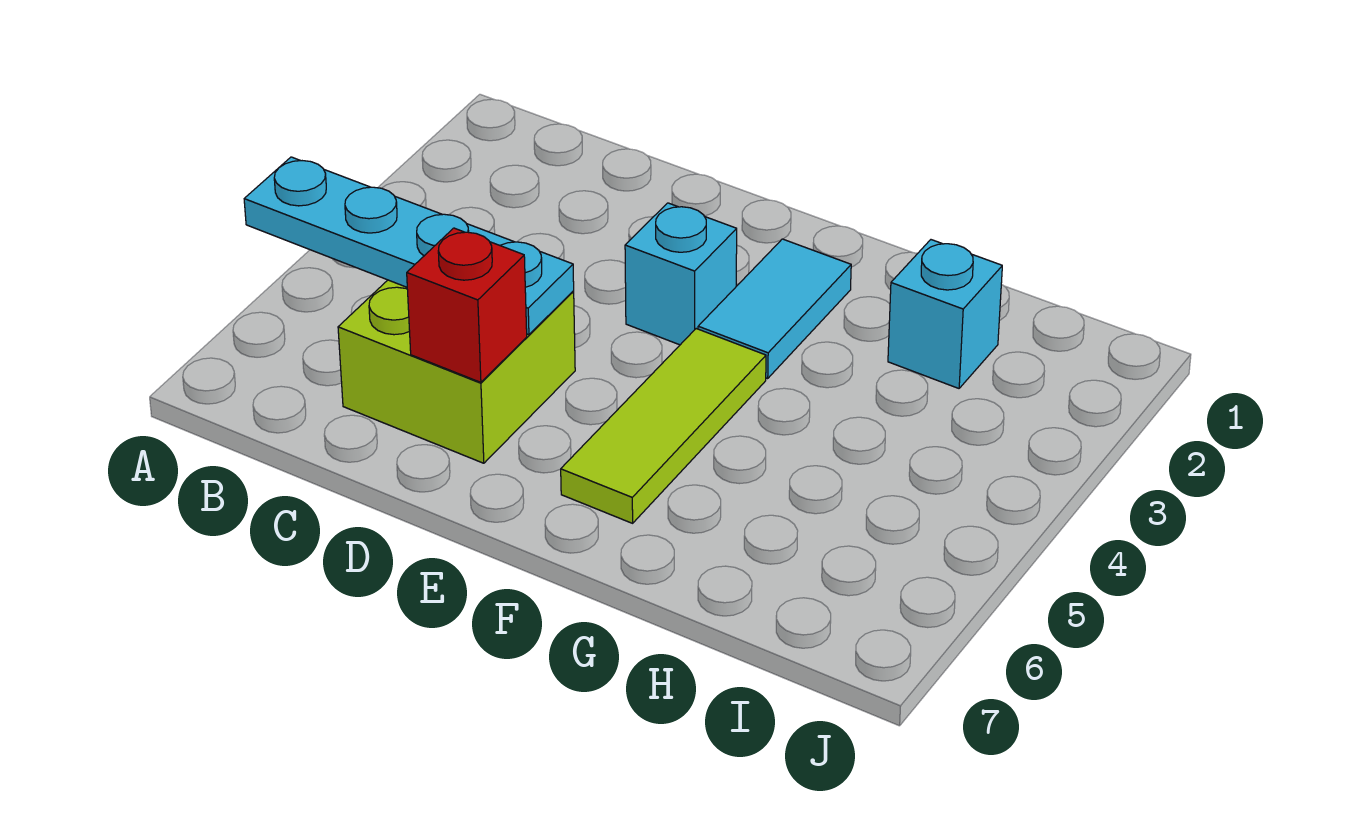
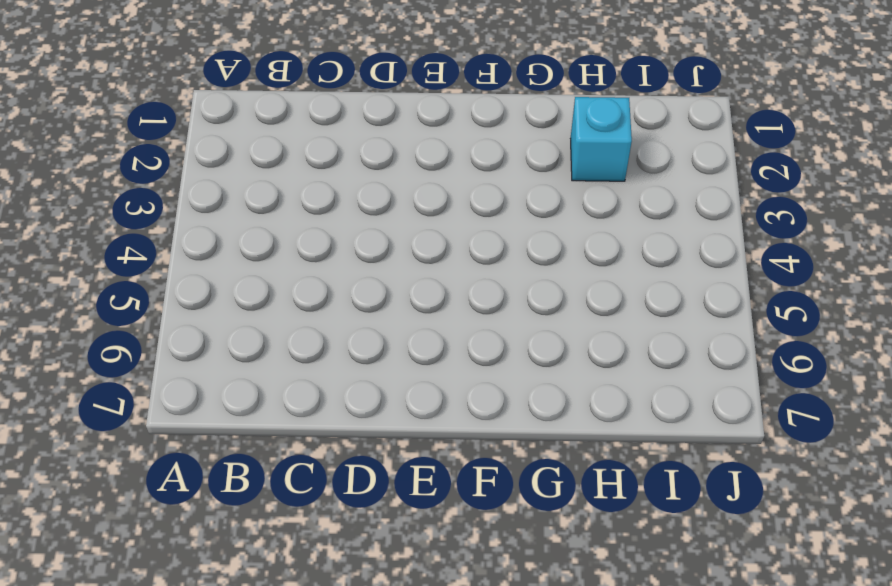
none -> lime brick C5:D6 level 1
none -> cyan brick E3 level 1

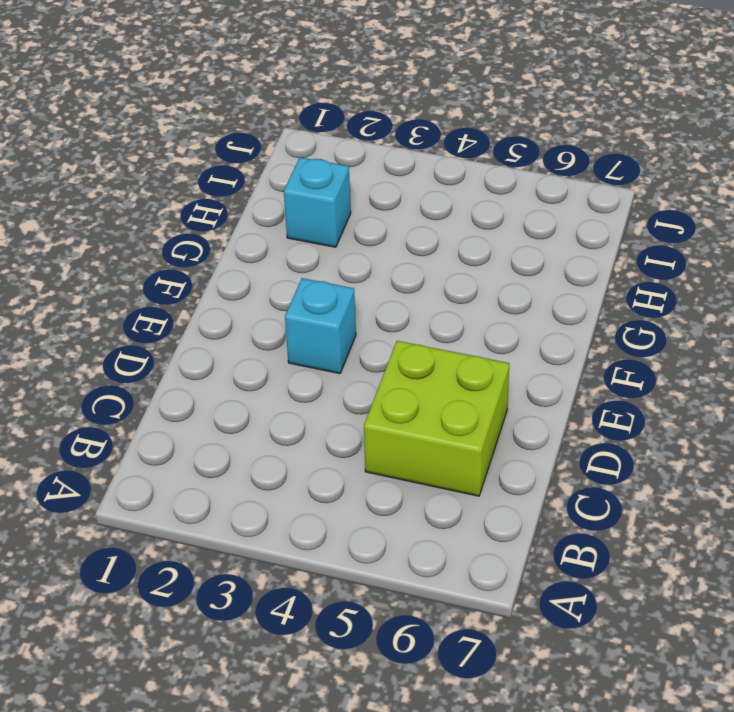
none -> cyan tile F2:F3 level 1
none -> lime tile F4:F6 level 1

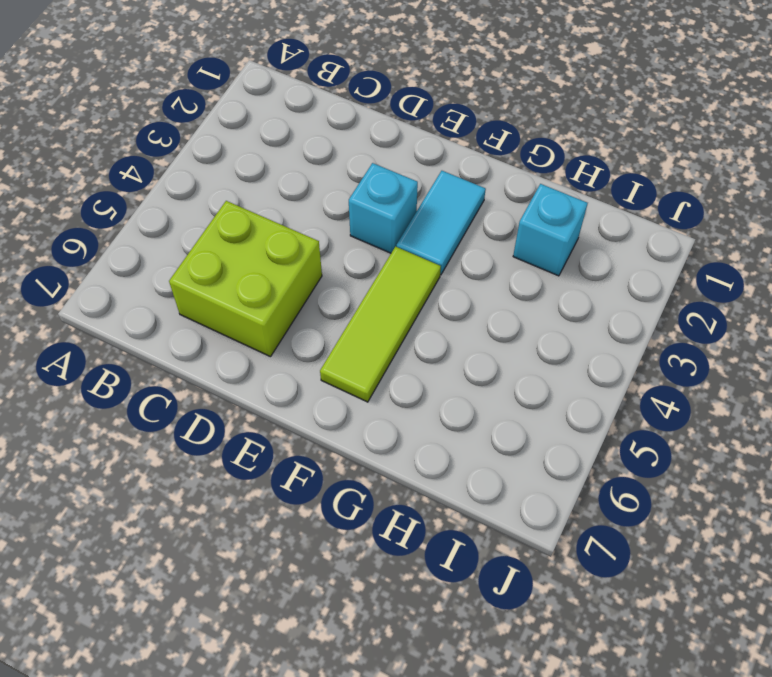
none -> cyan plate A5:D5 level 2
none -> red brick D6 level 2

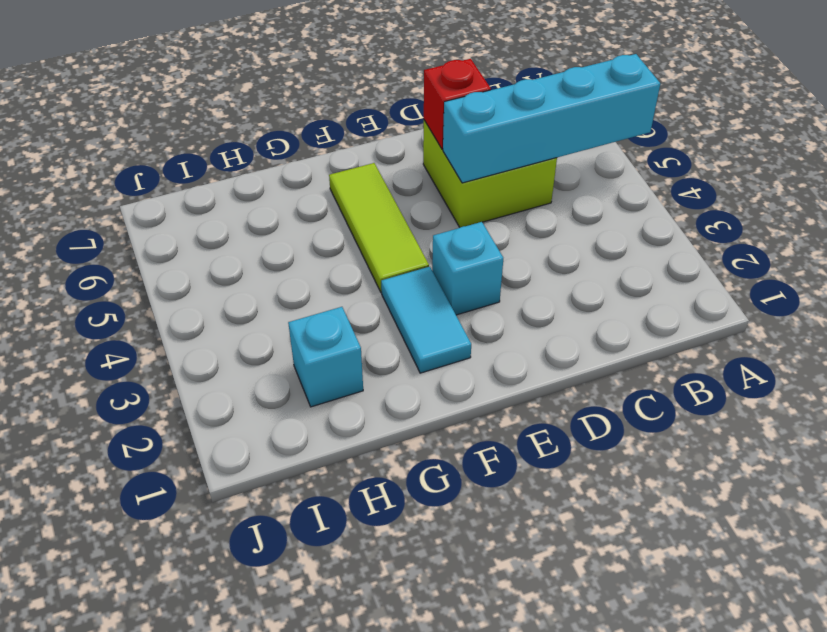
cyan brick A5:D5 level 2 -> cyan plate A5:D5 level 2

